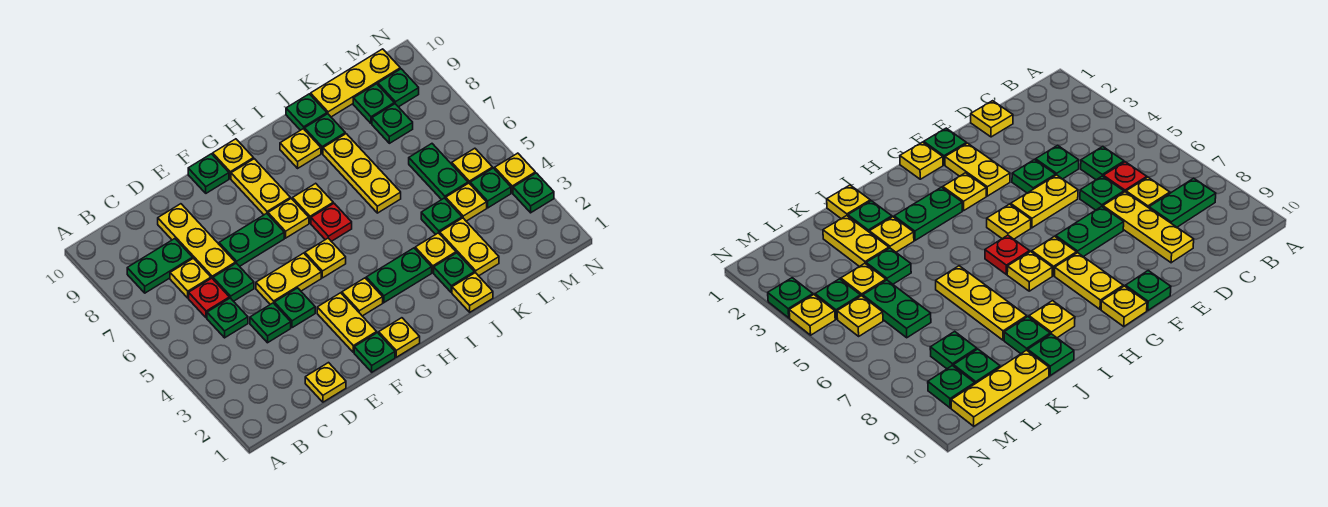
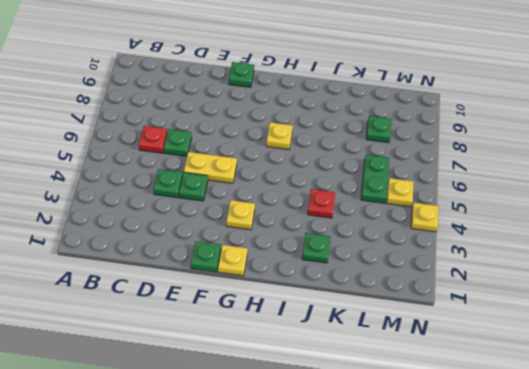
red plate J4 level 1 -> red plate H6 level 1
none -> green plate B8:C8 level 1
none -> green plate C5 level 1
none -> yellow plate C7 level 1
none -> yellow plate D1 level 1

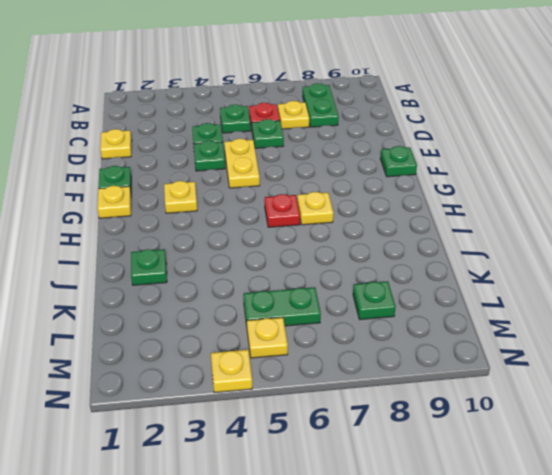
none -> yellow plate D7:D9 level 1
none -> green plate E7:F7 level 1
none -> yellow plate F2:F3 level 1
none -> yellow plate G5 level 1

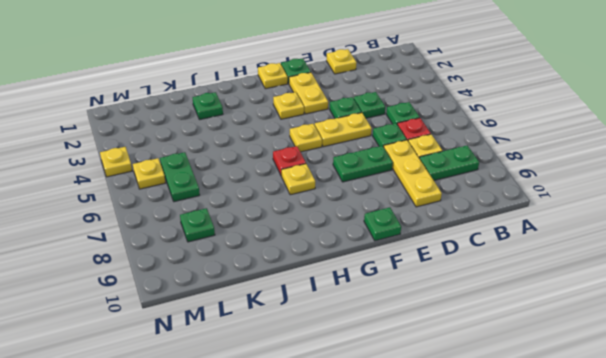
none -> yellow plate G7 level 1
none -> yellow plate G8:G9 level 1
none -> yellow plate G10 level 1
none -> green plate H3:I3 level 1

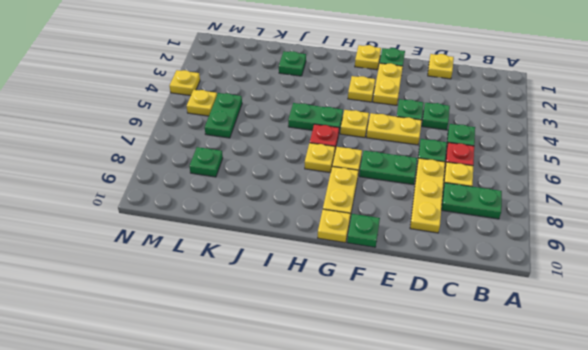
green plate H5:I5 level 1 -> green plate H3:I3 level 1
none -> yellow plate I9 level 1
none -> yellow plate J1 level 1
none -> yellow plate J3 level 1
none -> yellow plate J6:J8 level 1

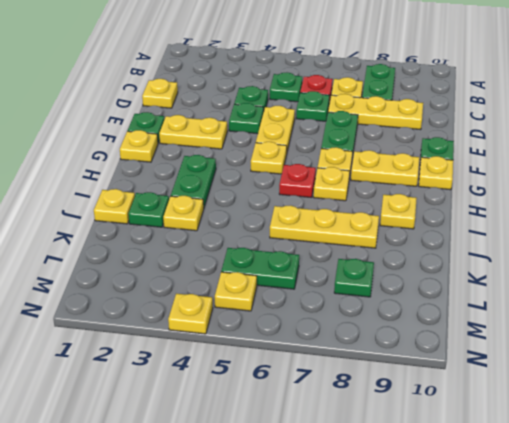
none -> yellow plate G3 level 1
none -> green plate J9 level 1
none -> green plate J10 level 1
none -> yellow plate K2:K3 level 1

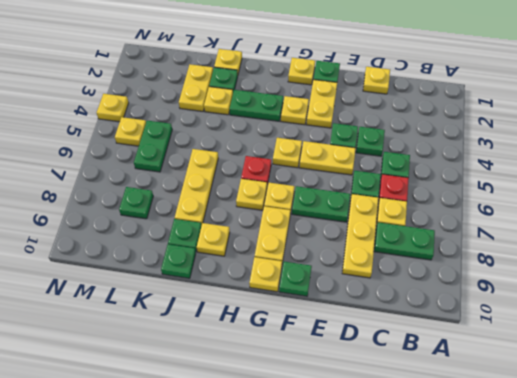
none -> green plate K4 level 1
none -> yellow plate K10:M10 level 1
none -> yellow plate L4 level 1
none -> green plate L9 level 1

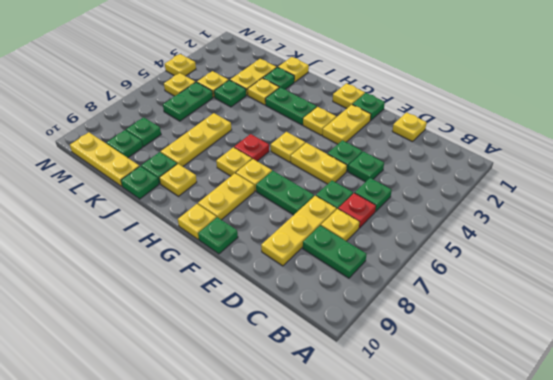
none -> green plate M4 level 1
none -> green plate M9 level 1
none -> green plate N3 level 1

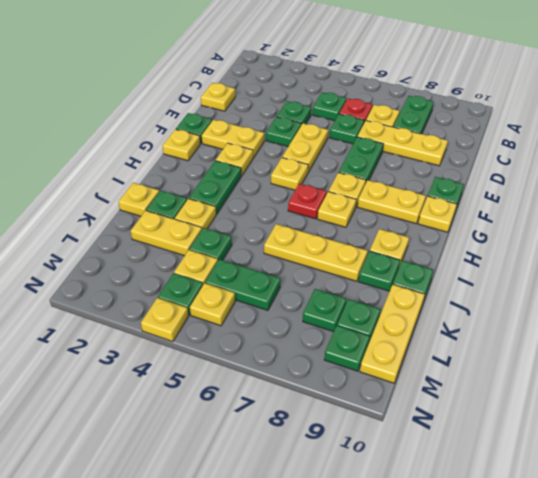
none -> green plate N3 level 1

